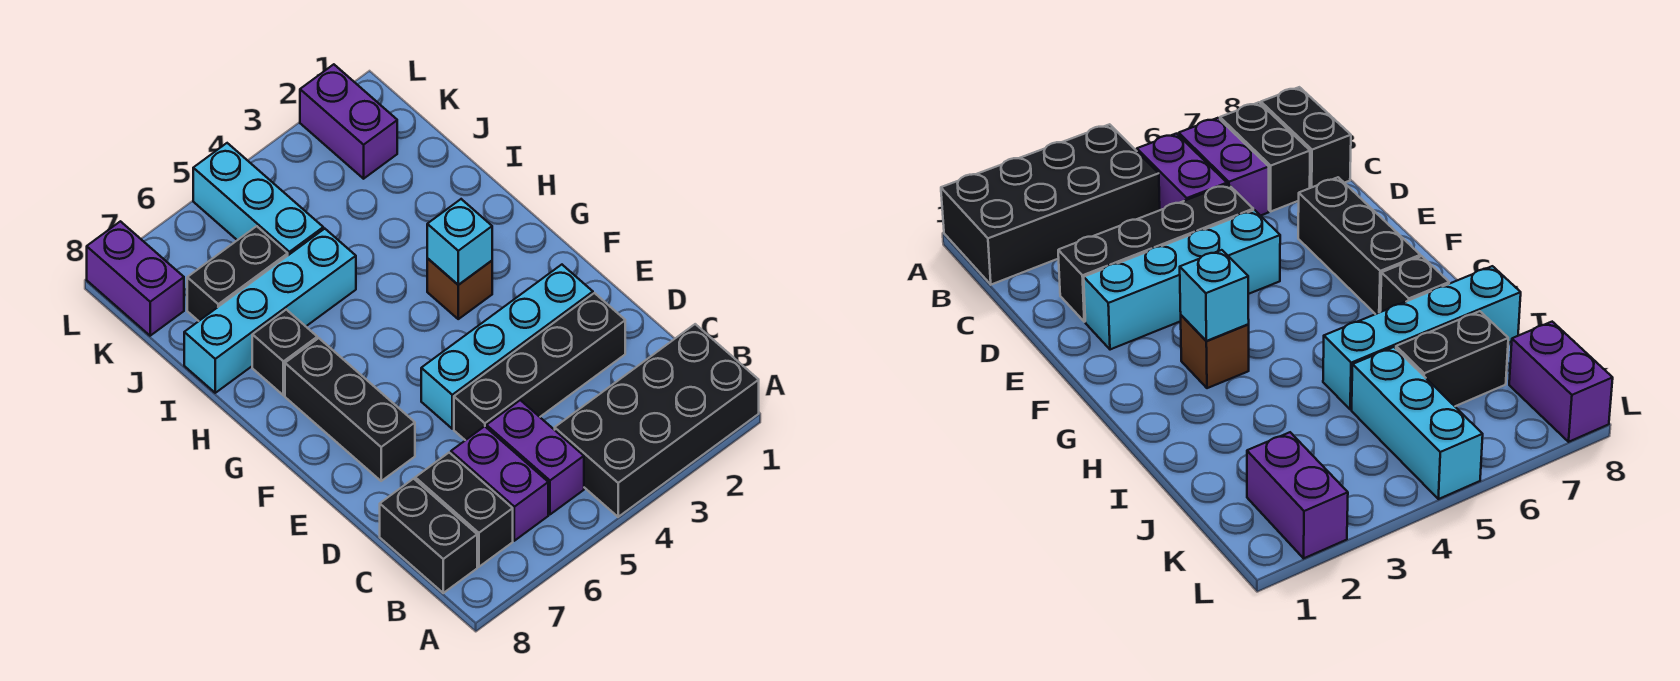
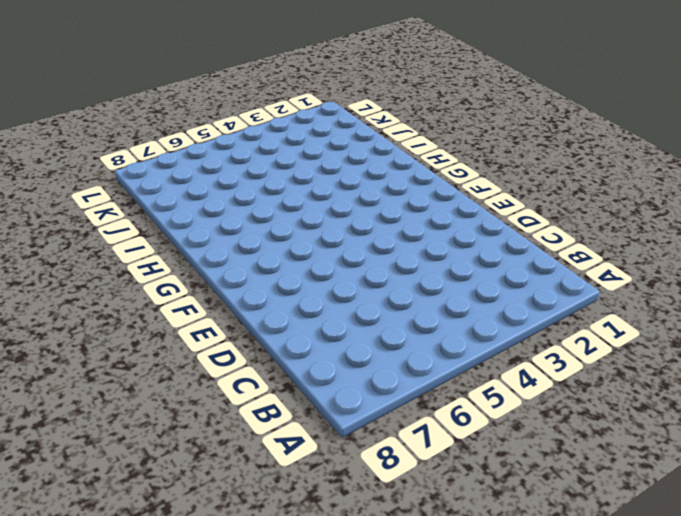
none -> black brick A1:B4 level 1
none -> purple brick B5:C5 level 1
none -> purple brick B6:C6 level 1

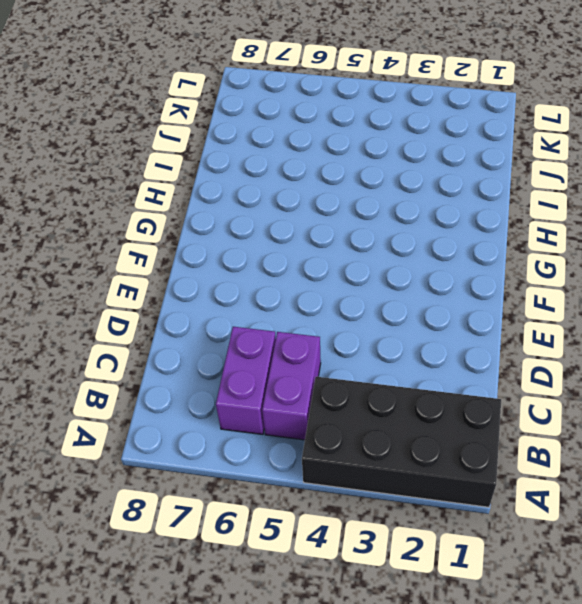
none -> black brick B7:C7 level 1
none -> black brick B8:C8 level 1
none -> black brick D2:D5 level 1

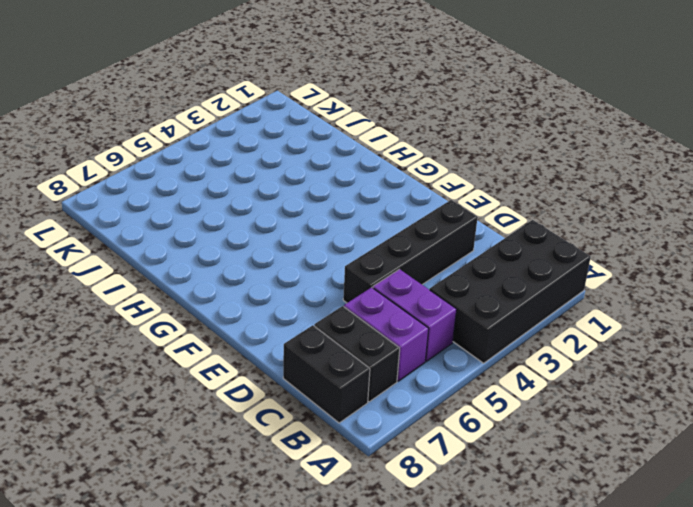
none -> cyan brick E2:E5 level 1
none -> black brick E7:G7 level 1
none -> brown brick G3 level 1

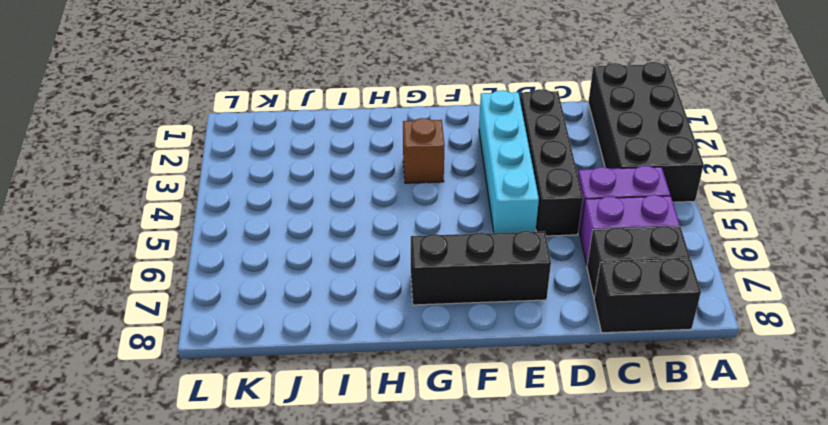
none -> black brick H7 level 1
none -> cyan brick I5:I8 level 1
none -> cyan brick J5:L5 level 1

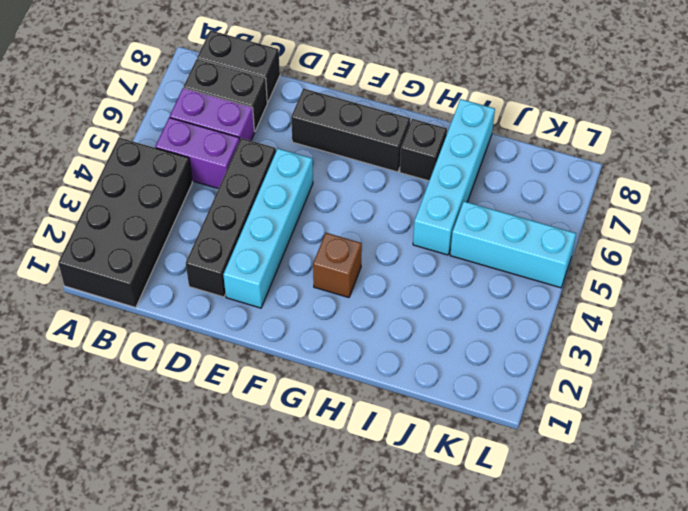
none -> black brick J6:J7 level 1
none -> purple brick K2:L2 level 1
none -> purple brick K8:L8 level 1

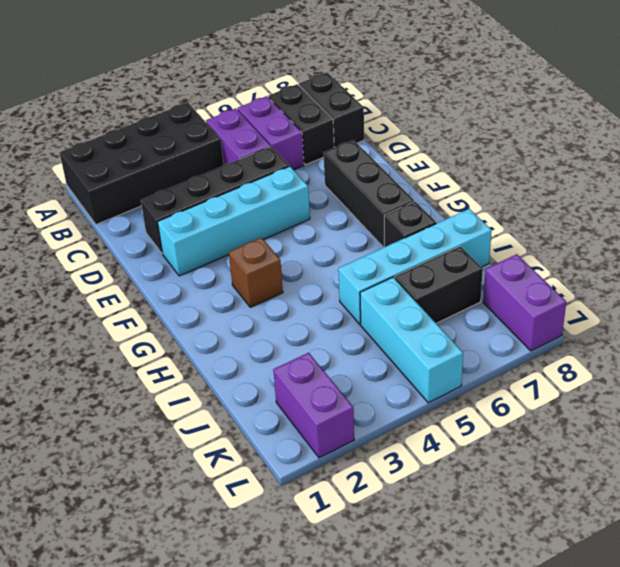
none -> cyan brick G3 level 2

